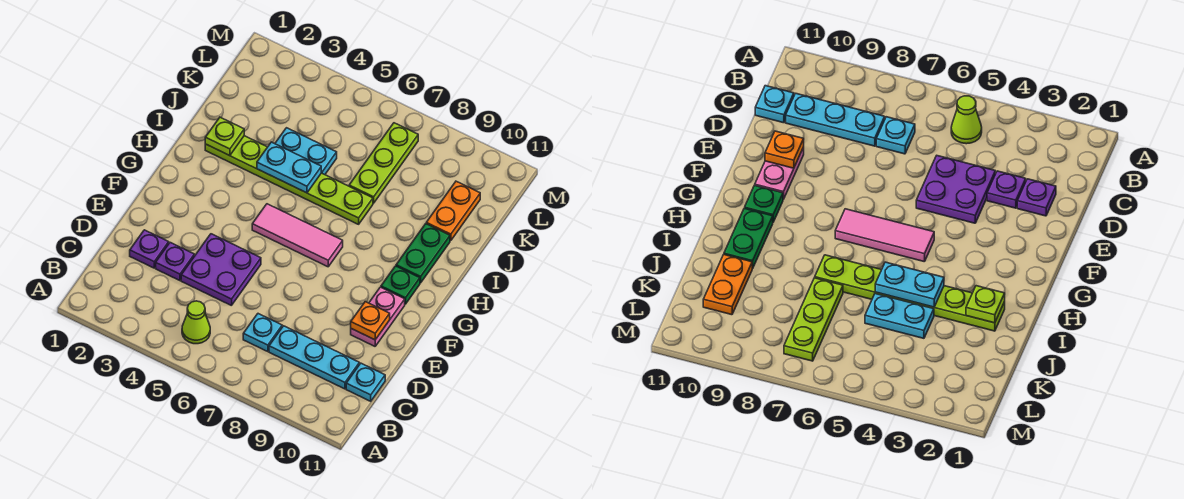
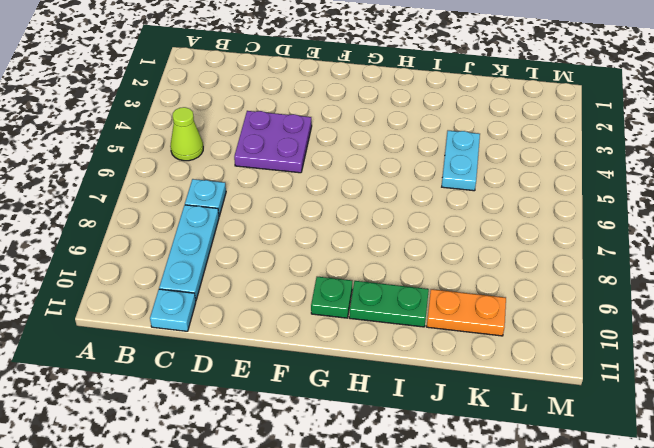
none -> purple plate D2 level 1
none -> purple plate D3 level 1
none -> pink plate E10:F10 level 1

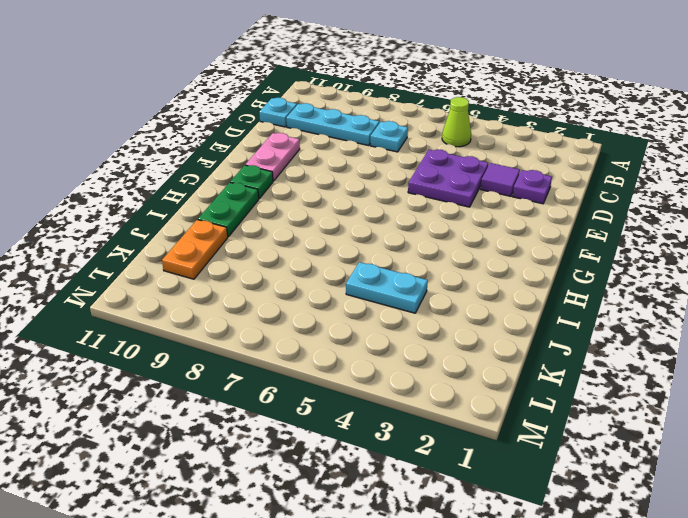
purple tile D3 level 1 -> purple plate D3 level 1
none -> pink tile G5:G7 level 1
none -> lime plate I2:I7 level 1
none -> lime plate J7:L7 level 1

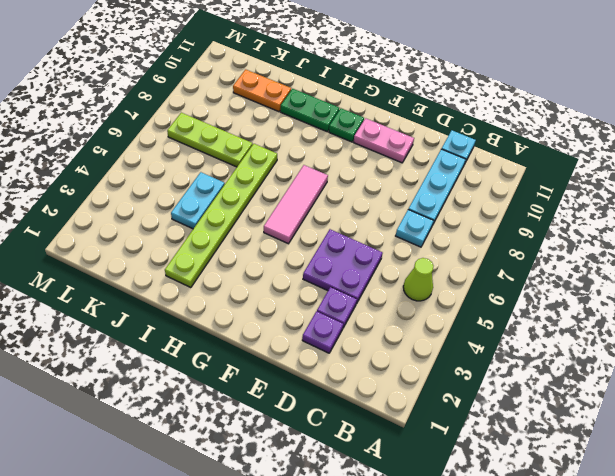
none -> orange plate E10 level 2
none -> lime plate I2 level 2
none -> cyan plate I4:I5 level 2

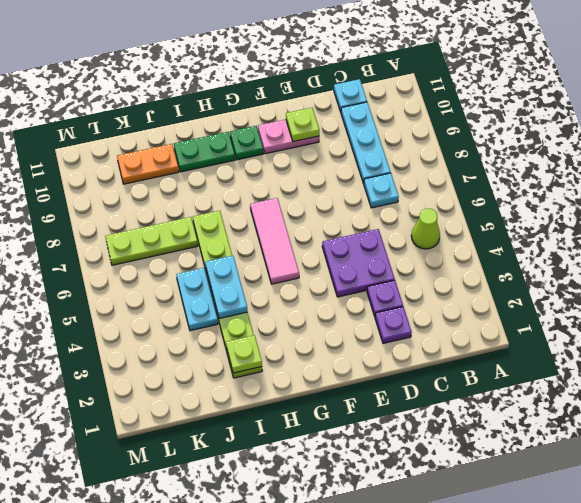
lime plate E10 level 2 -> orange plate E10 level 2

